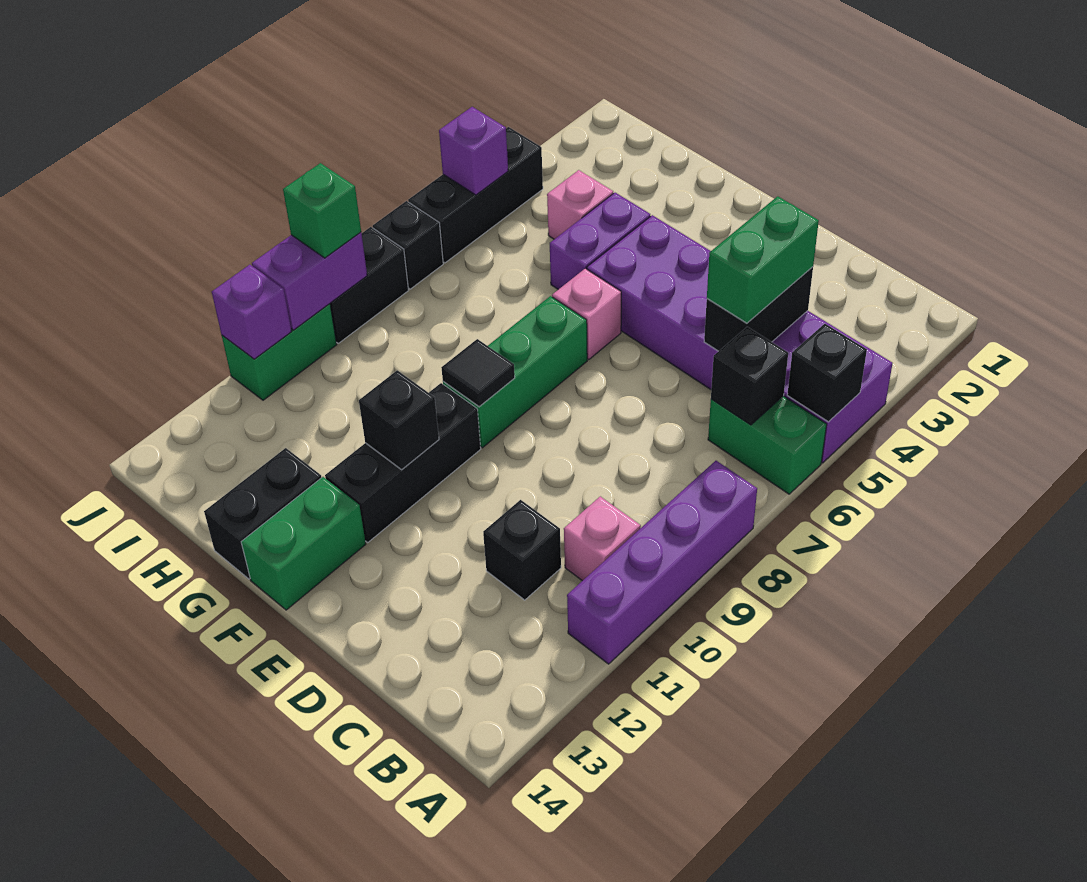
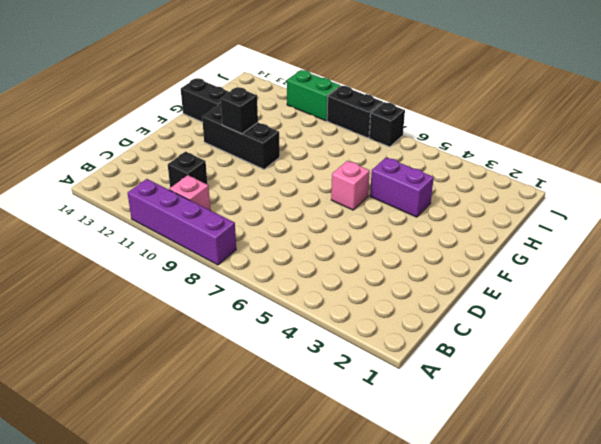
none -> purple brick A4:F5 level 1
none -> green brick A6:B6 level 1
none -> green brick F7:F9 level 1

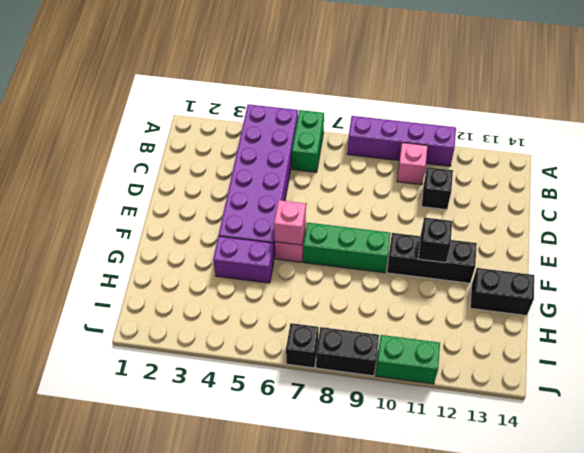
pink brick F6 level 2 -> pink brick H4 level 1
none -> green brick F13:F14 level 1
none -> black brick J4:J6 level 1
none -> black brick A5 level 2

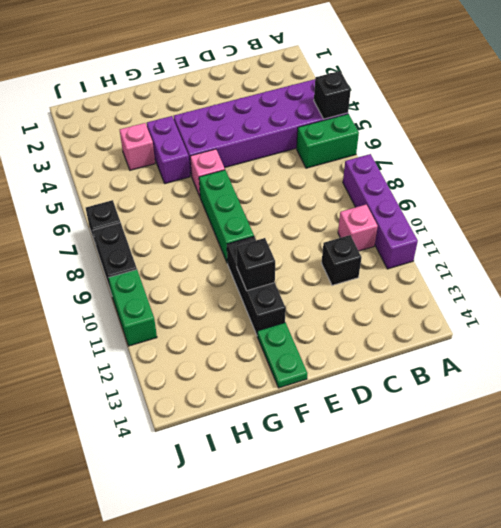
green plate F13:F14 level 1 -> green brick F13:F14 level 1
none -> black brick G13:G14 level 1
none -> black brick J4:J6 level 1
none -> black brick B6 level 2

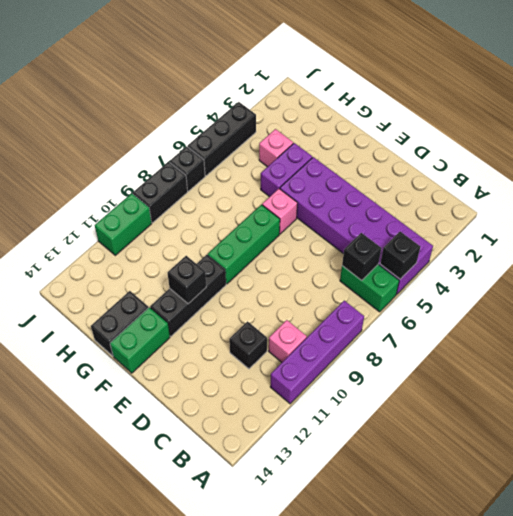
none -> black brick C4:C5 level 2
none -> black tile F9 level 2
none -> purple brick J5 level 2

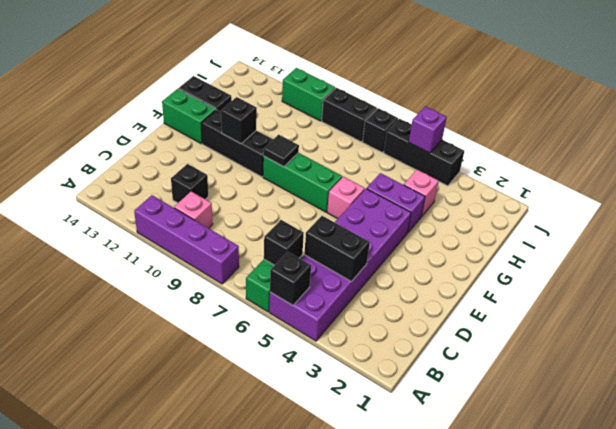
none -> purple brick J9:J10 level 2
none -> purple brick J11 level 2
none -> green brick C4:C5 level 3

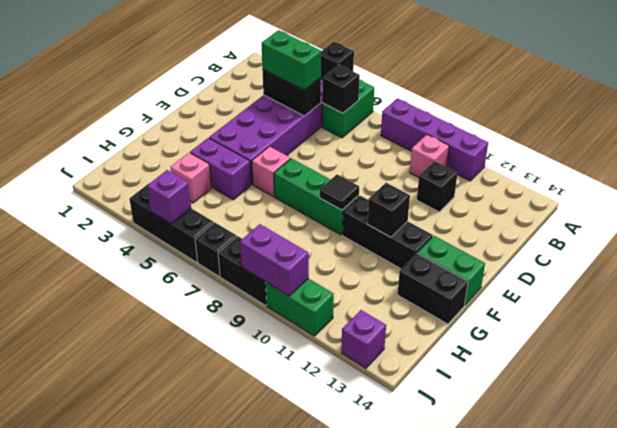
purple brick J13 level 1 -> purple brick J11 level 2
none -> green brick J9 level 3

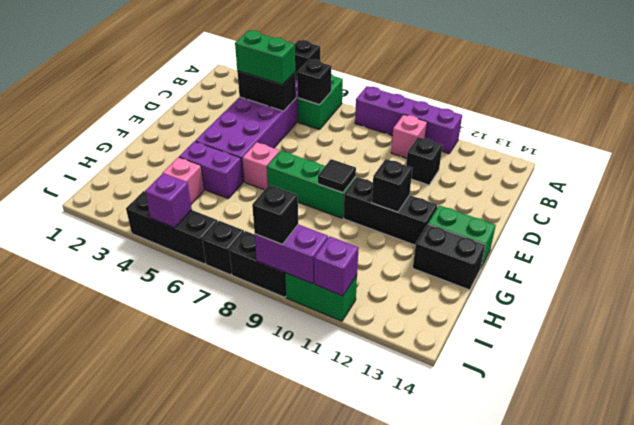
black brick J9 level 3 -> green brick J9 level 3

